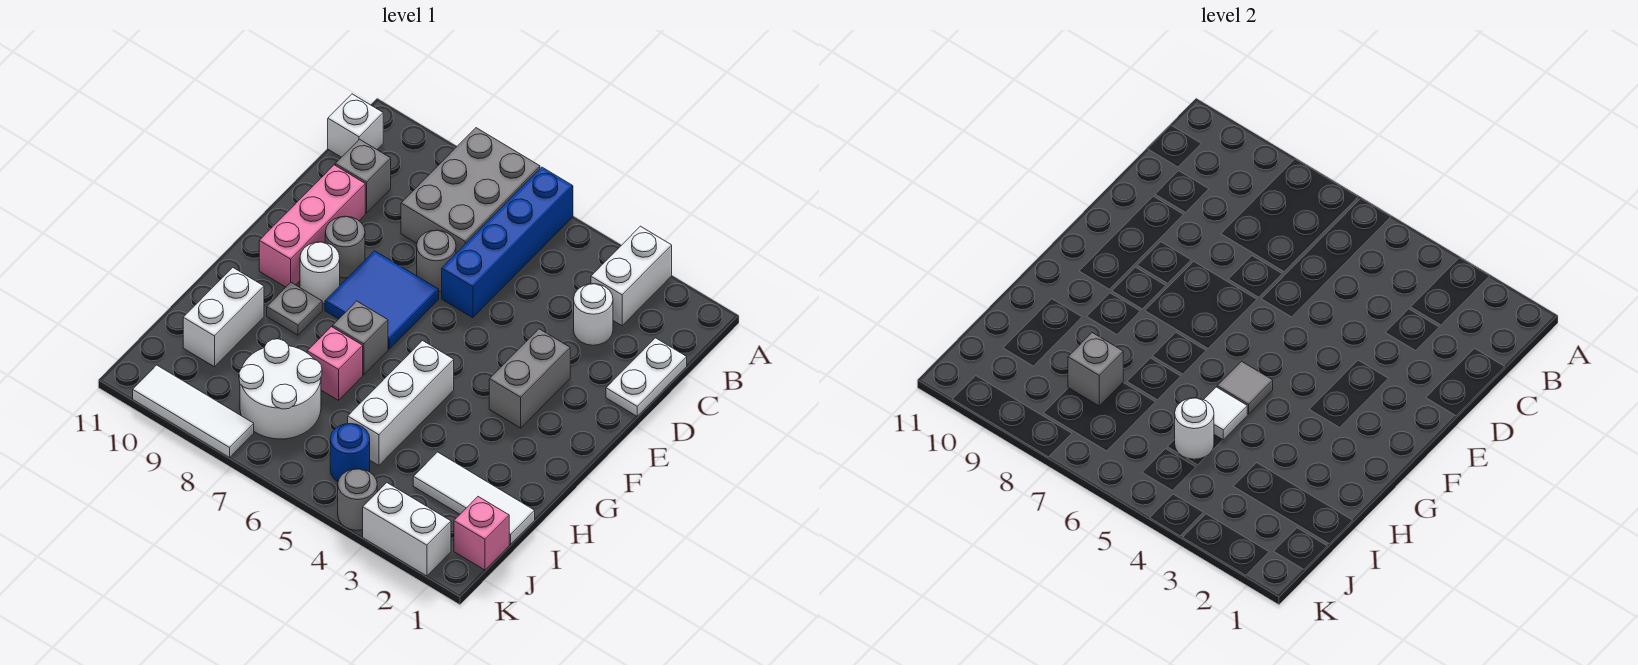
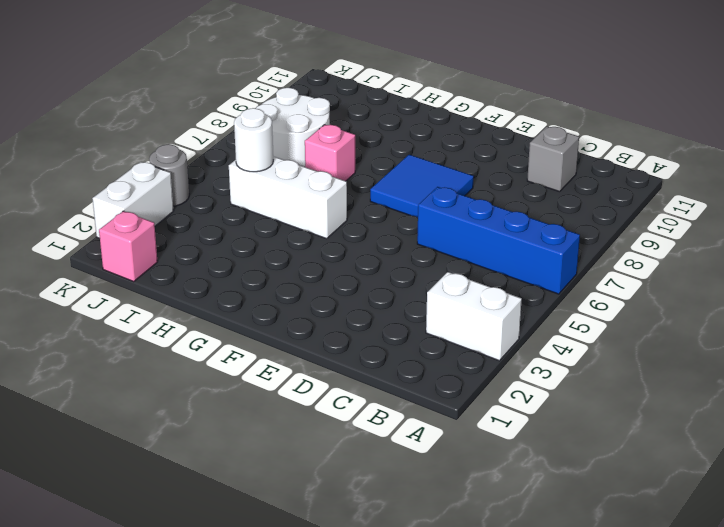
none -> grey brick A7:C8 level 1
none -> white brick B11 level 1
none -> white plate C1:D1 level 1

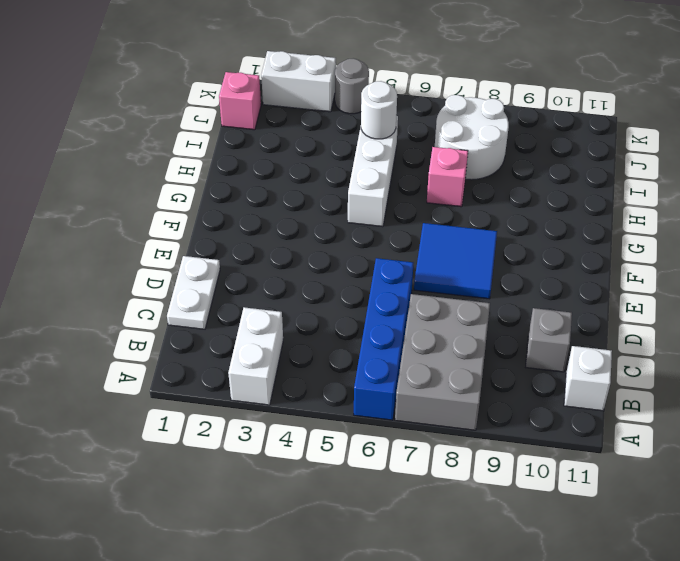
none -> white round brick C3 level 1
none -> grey round brick D7 level 1
none -> pink brick D10:F10 level 1

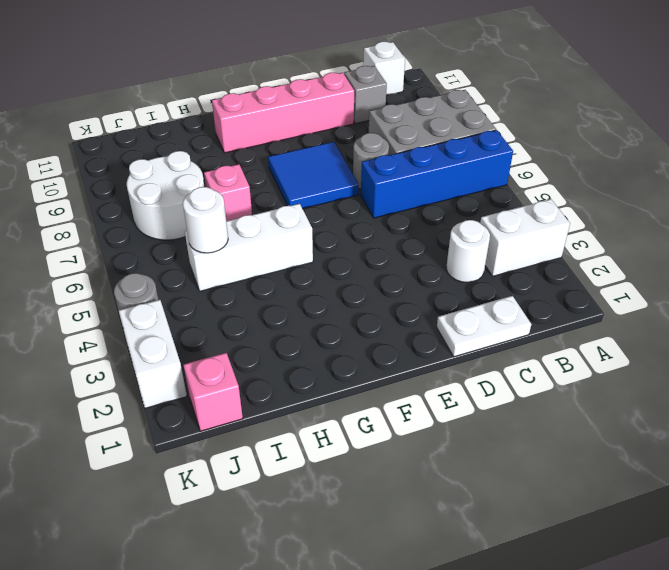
pink brick D10:G10 level 1 -> pink brick D10:F10 level 1
none -> grey brick E3:F3 level 1
none -> grey round brick E9 level 1
none -> white round brick F9 level 1

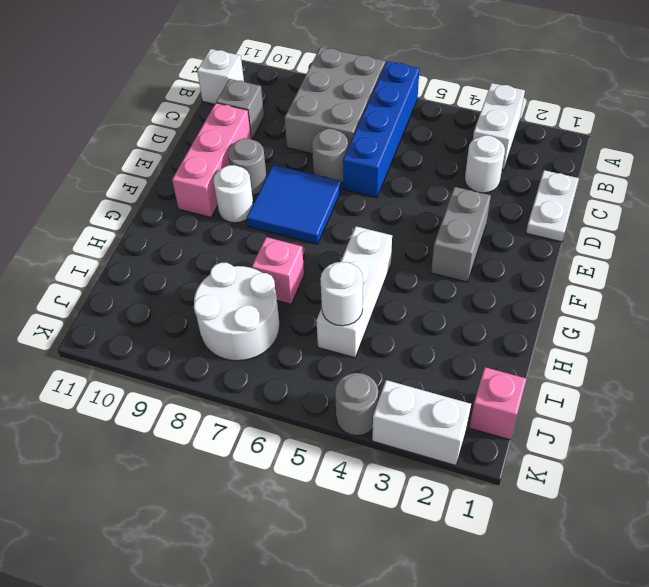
none -> grey brick G7 level 1
none -> grey plate G9 level 1
none -> white brick H10:I10 level 1

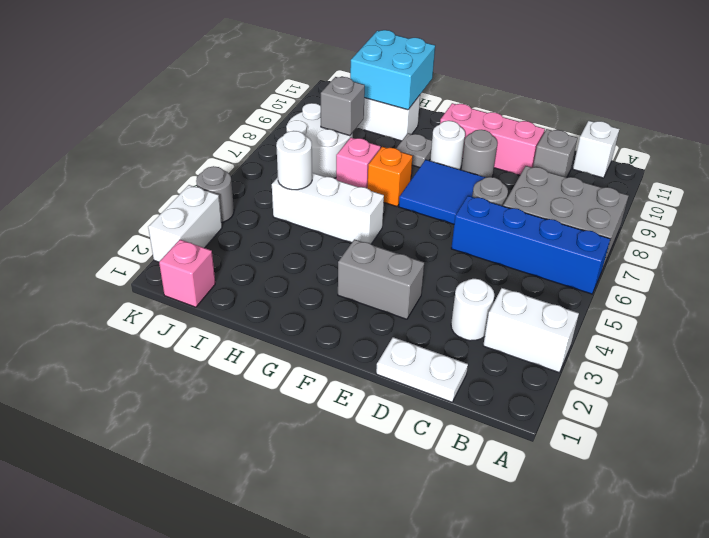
orange brick G7 level 1 -> grey brick G7 level 1
cyan brick H10:I11 level 2 -> none
none -> white tile I1:I3 level 1
none -> blue round brick J5 level 1
none -> white tile K8:K10 level 1

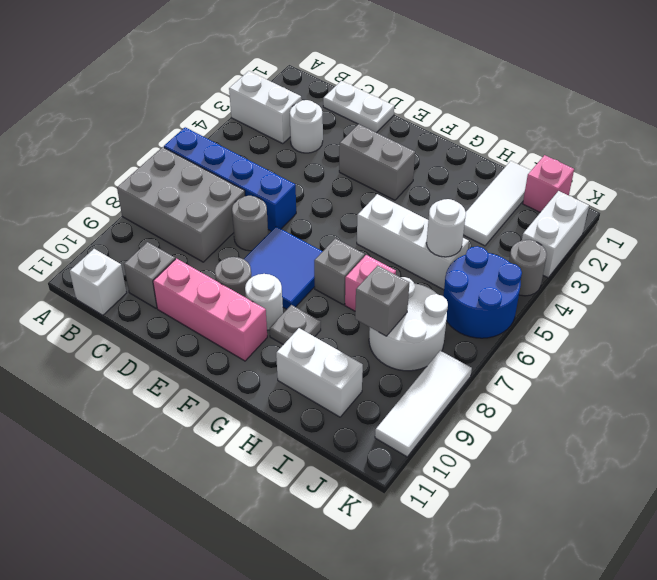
blue round brick J5:K6 level 1 -> blue round brick J5 level 1
none -> grey tile G5 level 2
none -> white tile H5 level 2

